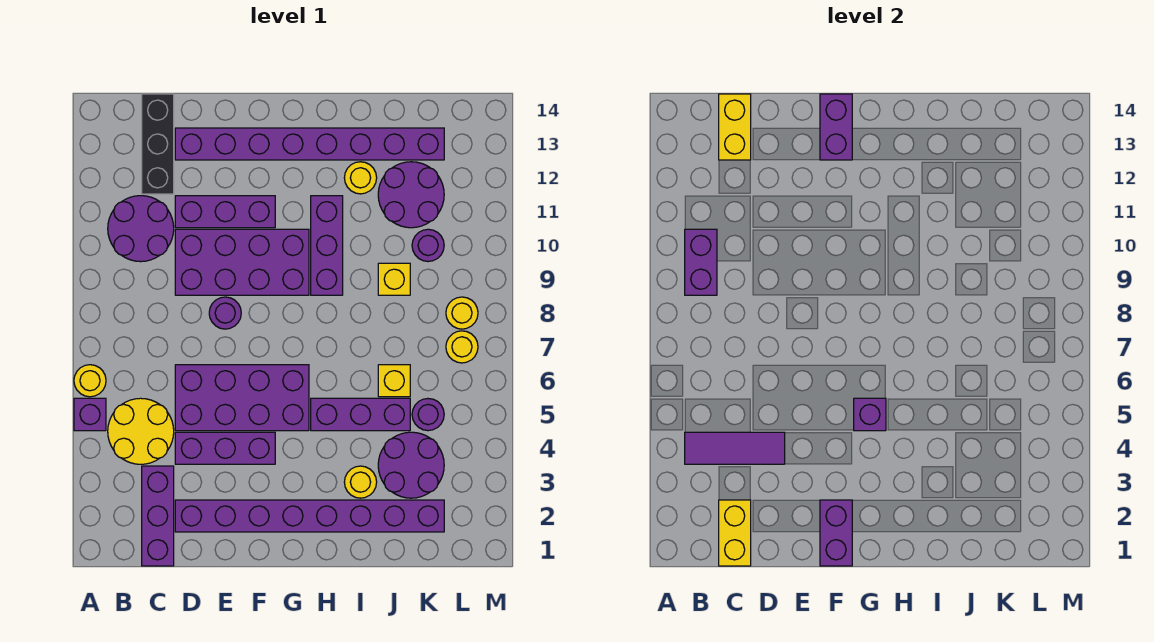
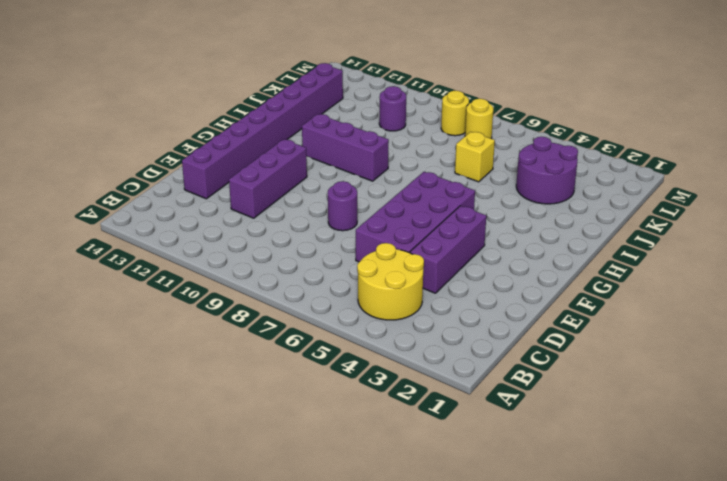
none -> purple brick A5 level 1
none -> yellow round brick A6 level 1
none -> purple round brick B10:C11 level 1
none -> purple brick C1:C3 level 1

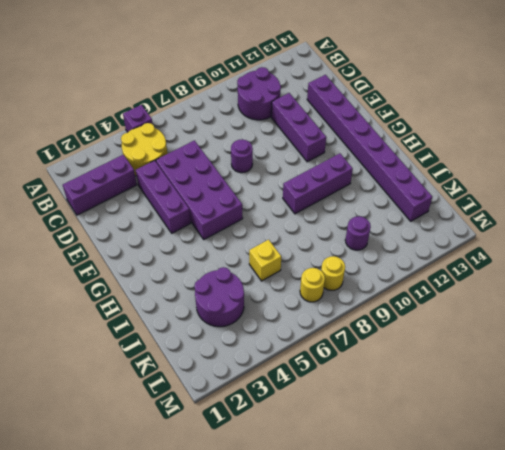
none -> yellow round brick A6 level 1
none -> black brick C12:C14 level 1
none -> purple brick D2:K2 level 1
none -> purple brick D9:G10 level 1

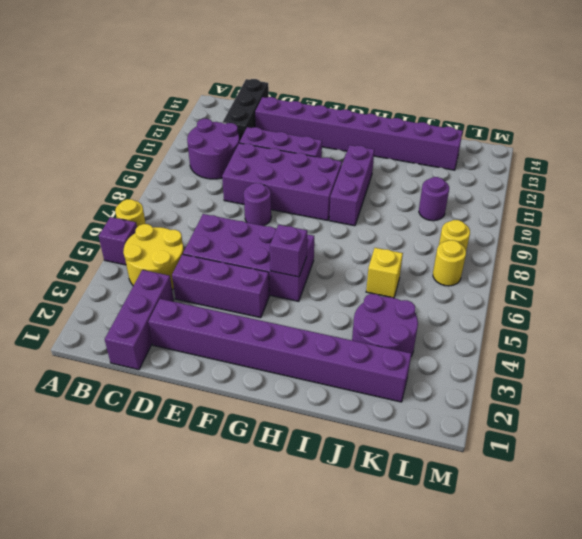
none -> purple brick H5:J5 level 1
none -> yellow round brick I3 level 1
none -> yellow round brick I12 level 1
none -> yellow brick J9 level 1

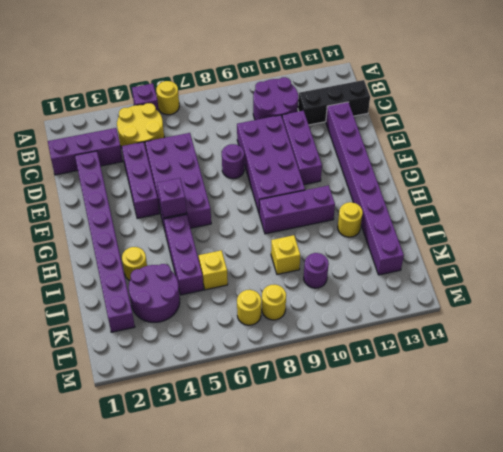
none -> purple round brick J11:K12 level 1
none -> purple round brick K5 level 1
none -> purple tile B4:D4 level 2
none -> purple brick B9:B10 level 2

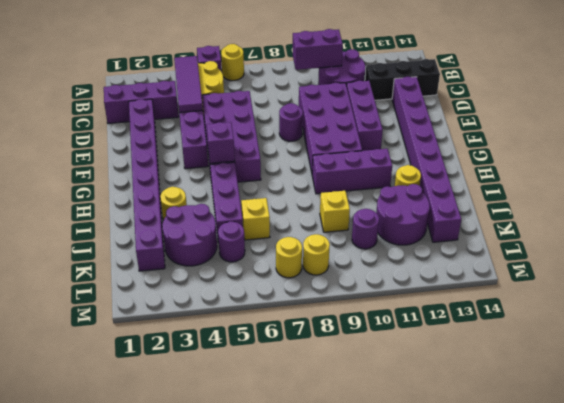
none -> yellow brick C1:C2 level 2
none -> yellow brick C13:C14 level 2
none -> purple brick F1:F2 level 2
none -> purple brick F13:F14 level 2

